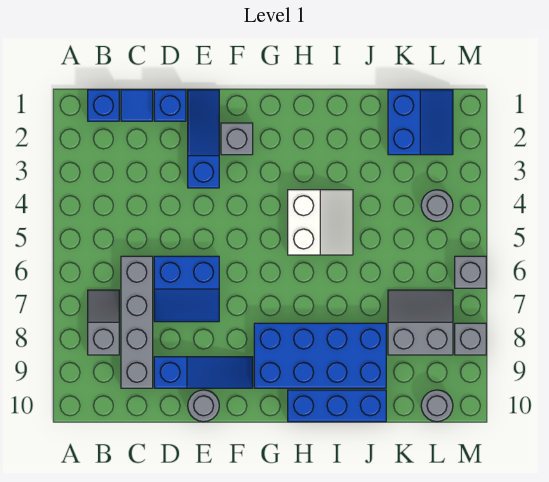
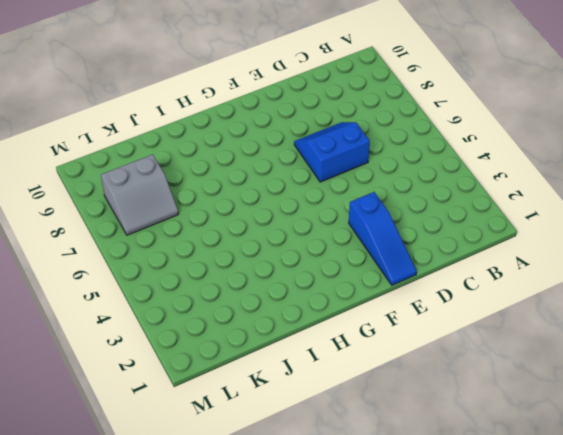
none -> blue brick B1 level 1
none -> grey slope B7:B8 level 1 top 8
none -> blue tile C1 level 1

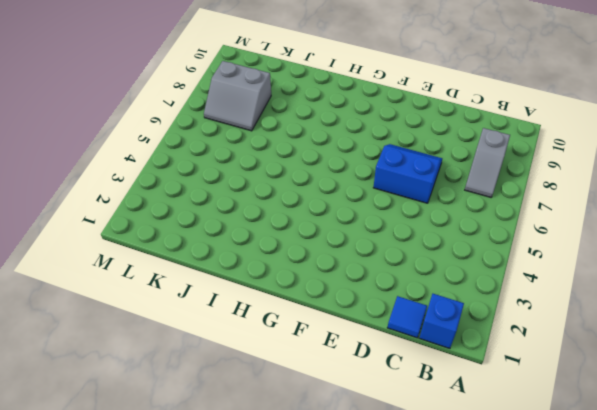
none -> grey brick C6:C9 level 1
none -> blue brick D1 level 1
none -> blue slope D9:F9 level 1 top D

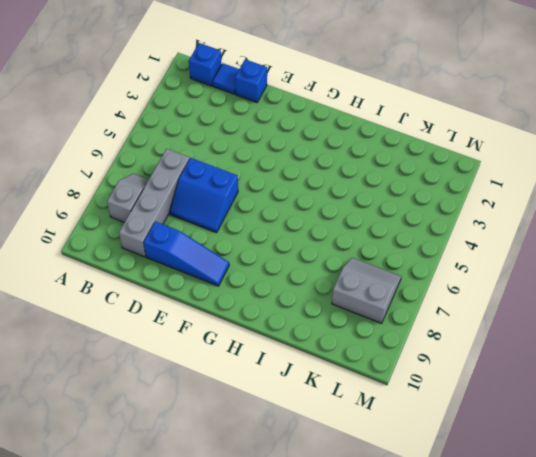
none -> blue slope E1:E3 level 1 top 3
none -> grey round brick E10 level 1
none -> grey brick F2 level 1

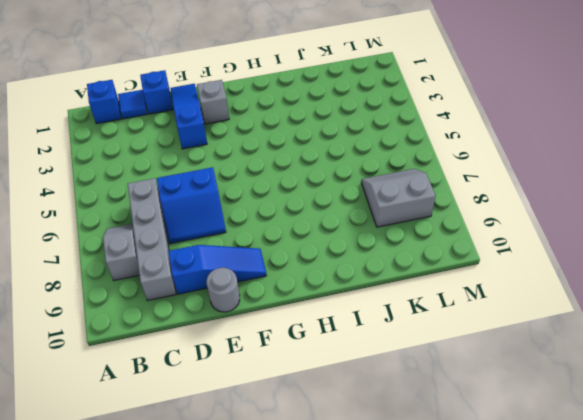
none -> blue brick G8:J9 level 1
none -> white slope H4:I5 level 1 top H
none -> blue brick H10:J10 level 1

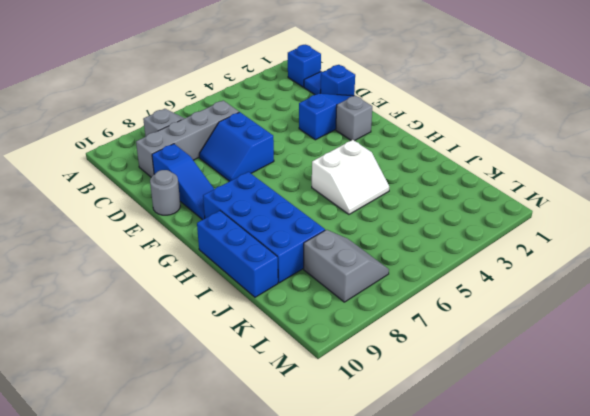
none -> blue slope K1:L2 level 1 top K
none -> grey round brick L4 level 1
none -> grey round brick L10 level 1

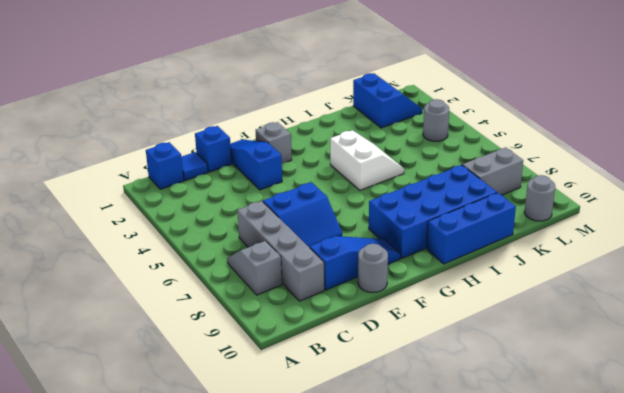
none -> grey brick M6 level 1
none -> grey brick M8 level 1

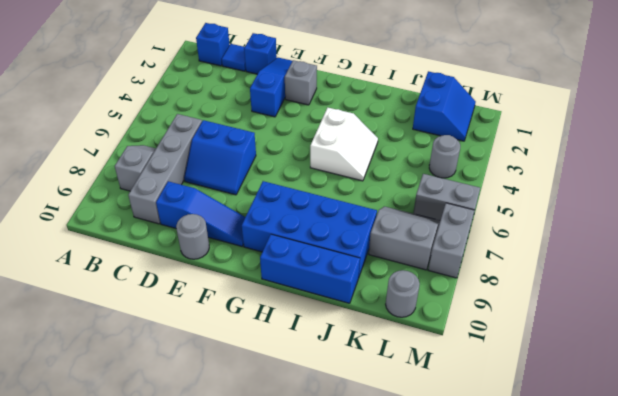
grey brick L6:M6 level 1 -> grey brick M6 level 1
grey brick M7:M8 level 1 -> grey brick M8 level 1

